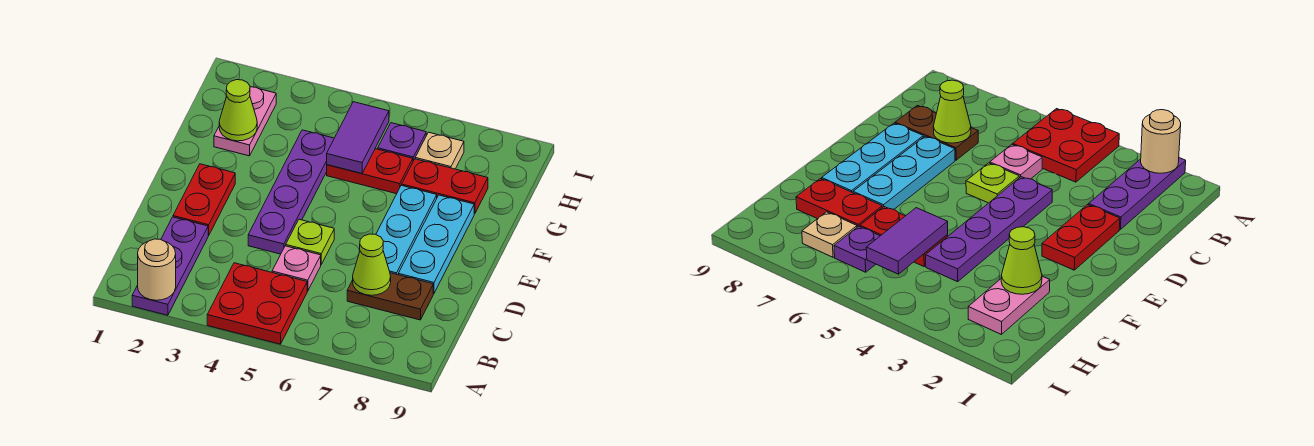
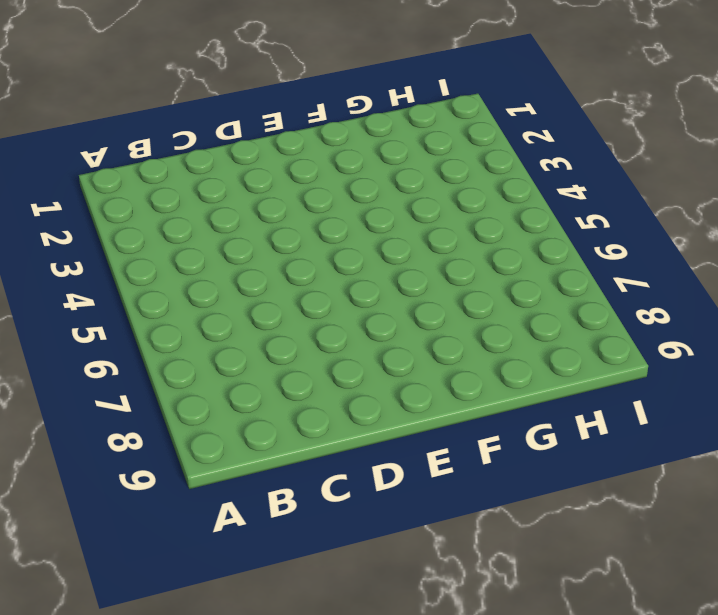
none -> purple plate A2:C2 level 1
none -> red plate A4:B5 level 1
none -> pink plate C5 level 1

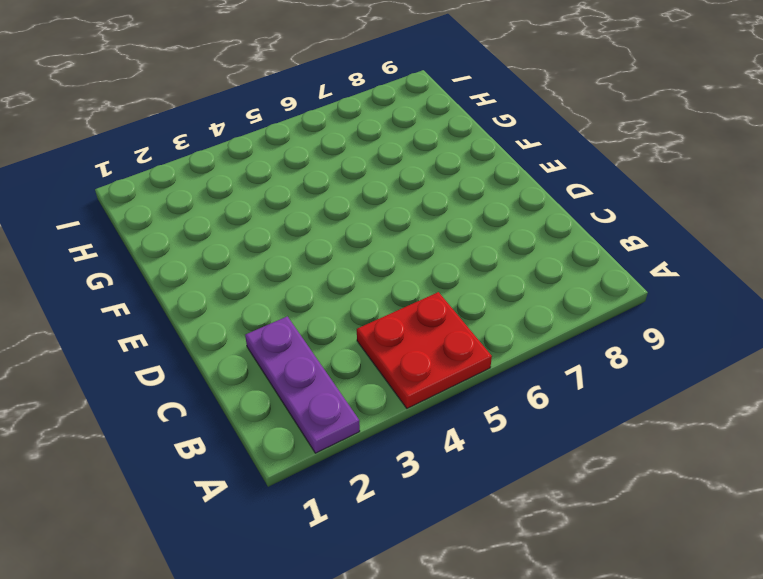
none -> pink plate C5 level 1
none -> brown plate C7:C8 level 1
none -> red plate D2:E2 level 1

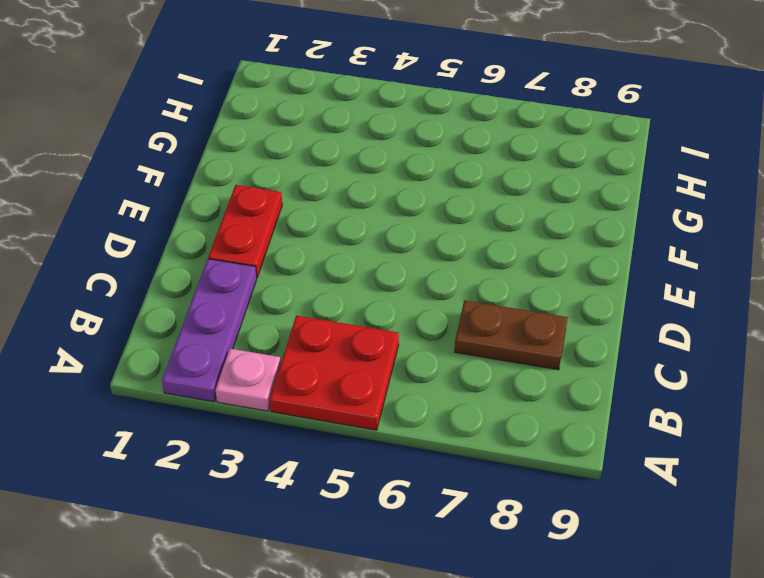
pink plate A3 level 1 -> pink plate C5 level 1
none -> purple plate D4:G4 level 1
none -> lime plate D5 level 1
none -> cyan plate D7:F7 level 1

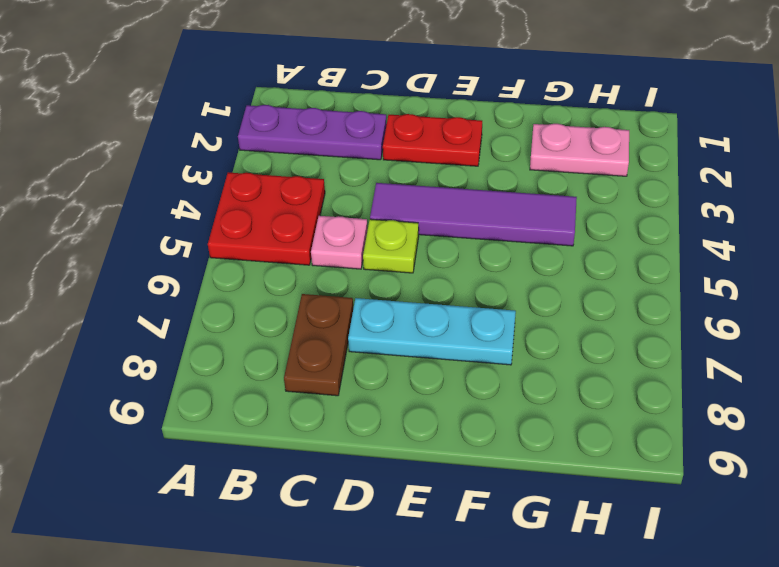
purple tile D4:G4 level 1 -> purple plate D4:G4 level 1
none -> cyan plate D8:F8 level 1
none -> red plate G5:G6 level 1
none -> red plate G7:G8 level 1

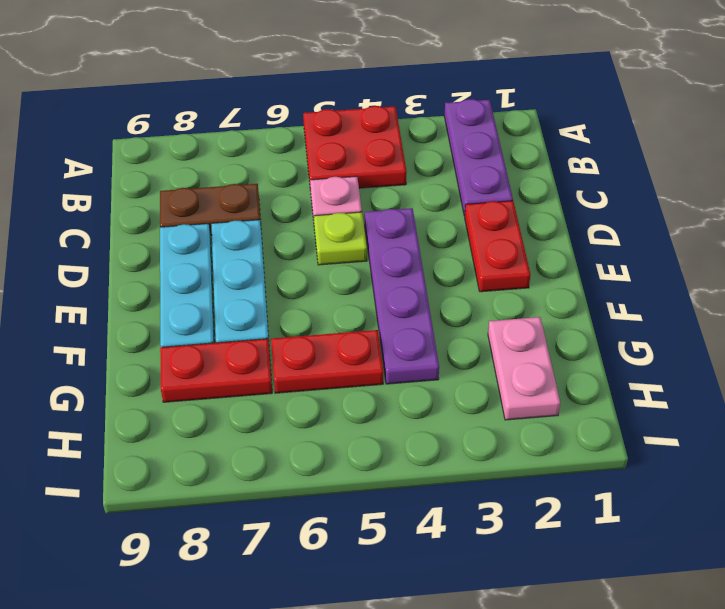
none -> purple plate H6 level 1
none -> tan plate H7 level 1
none -> tan round brick A2 level 2

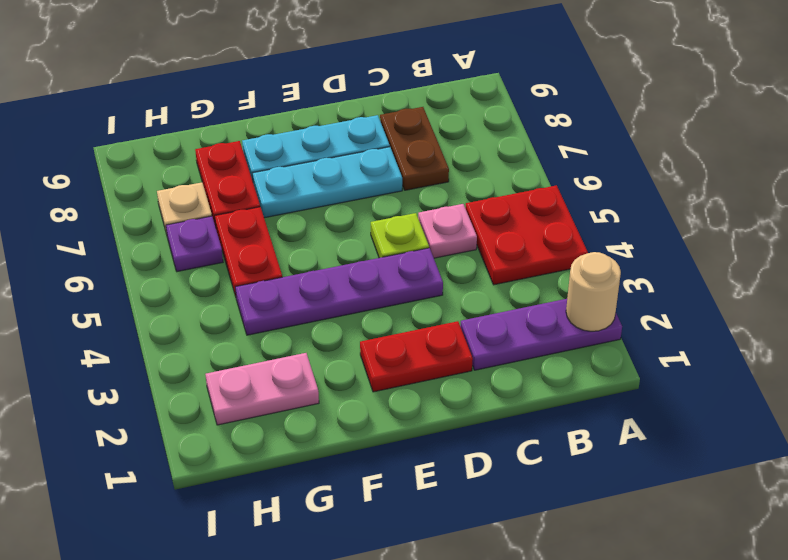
none -> lime cone C7 level 2
none -> lime cone G2 level 2
none -> purple tile G5:H5 level 2

